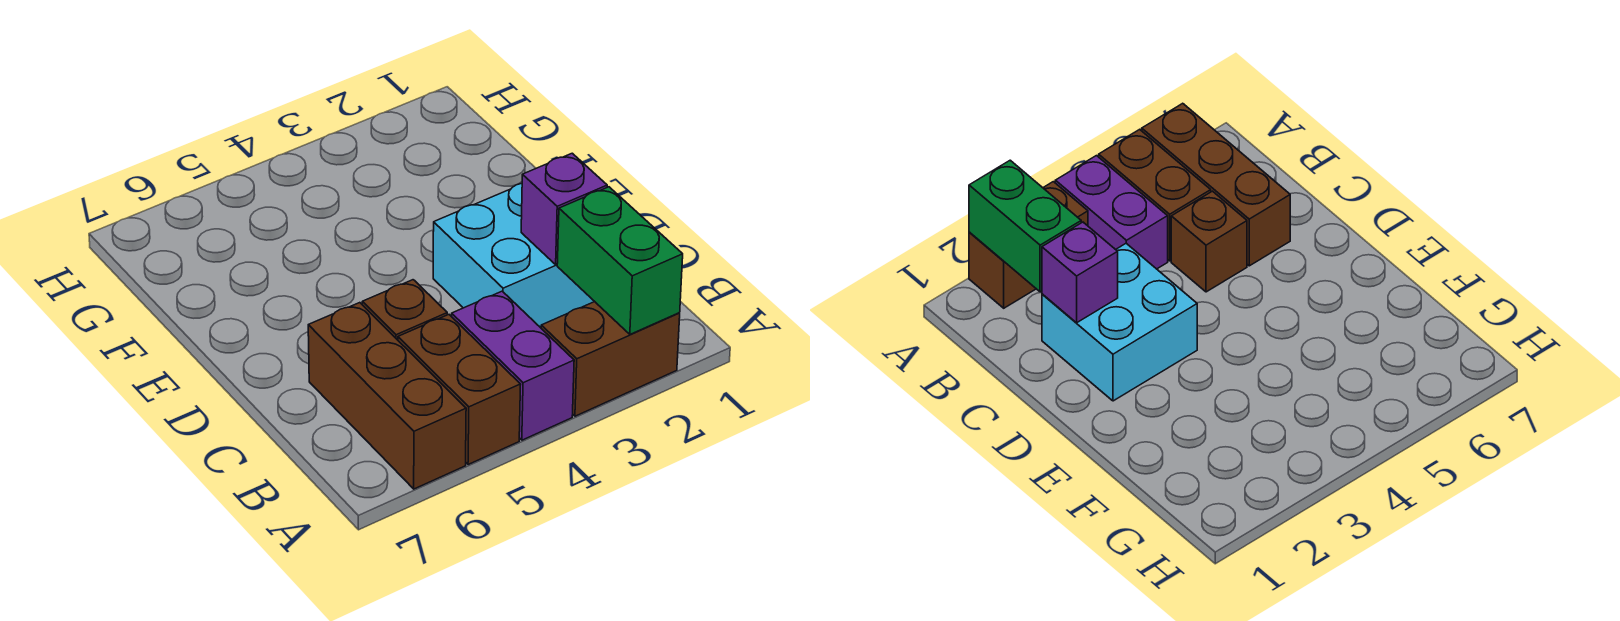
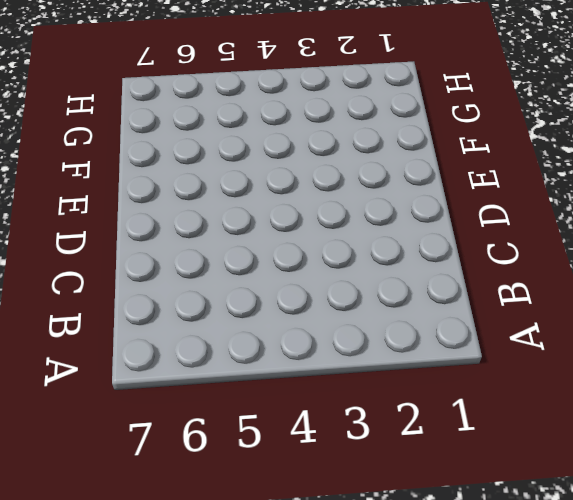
none -> brown brick A2:A3 level 1
none -> purple brick A4:B4 level 1

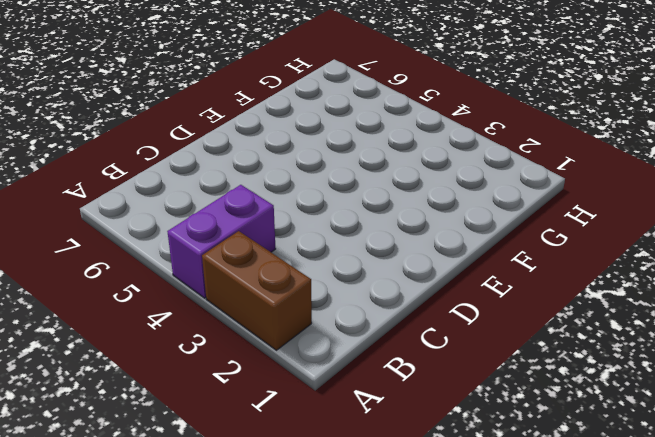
none -> brown brick A5:B5 level 1
none -> brown brick A6:C6 level 1

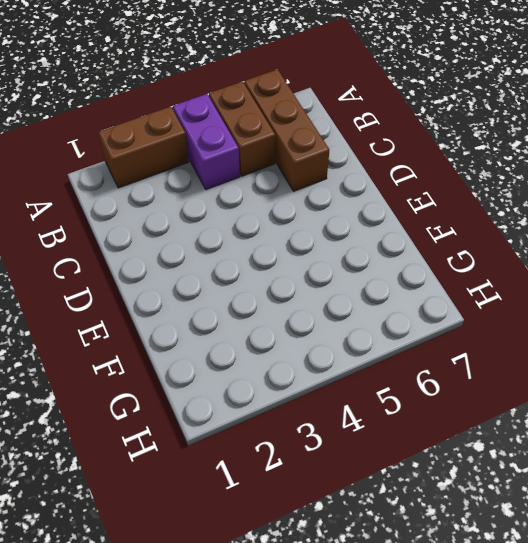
none -> cyan brick C2:D3 level 1
none -> brown brick C5 level 1

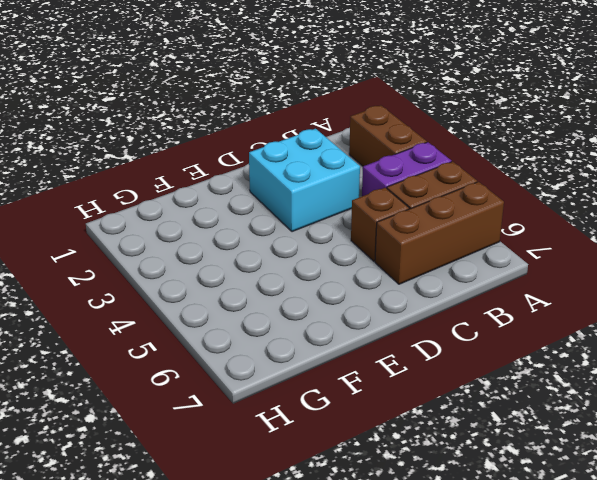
none -> green brick A2:B2 level 2
none -> purple brick C2 level 2

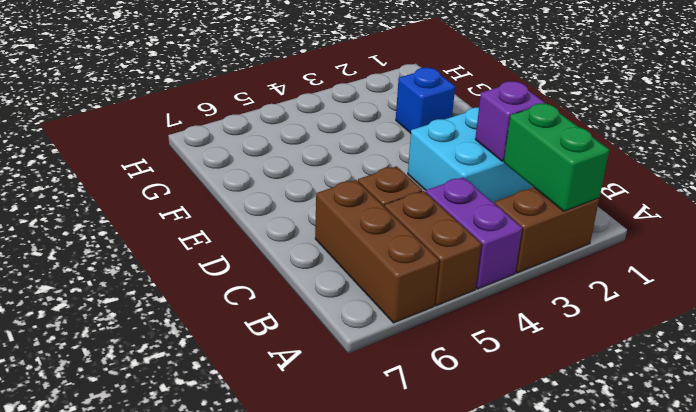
blue brick F2 level 1 -> none

